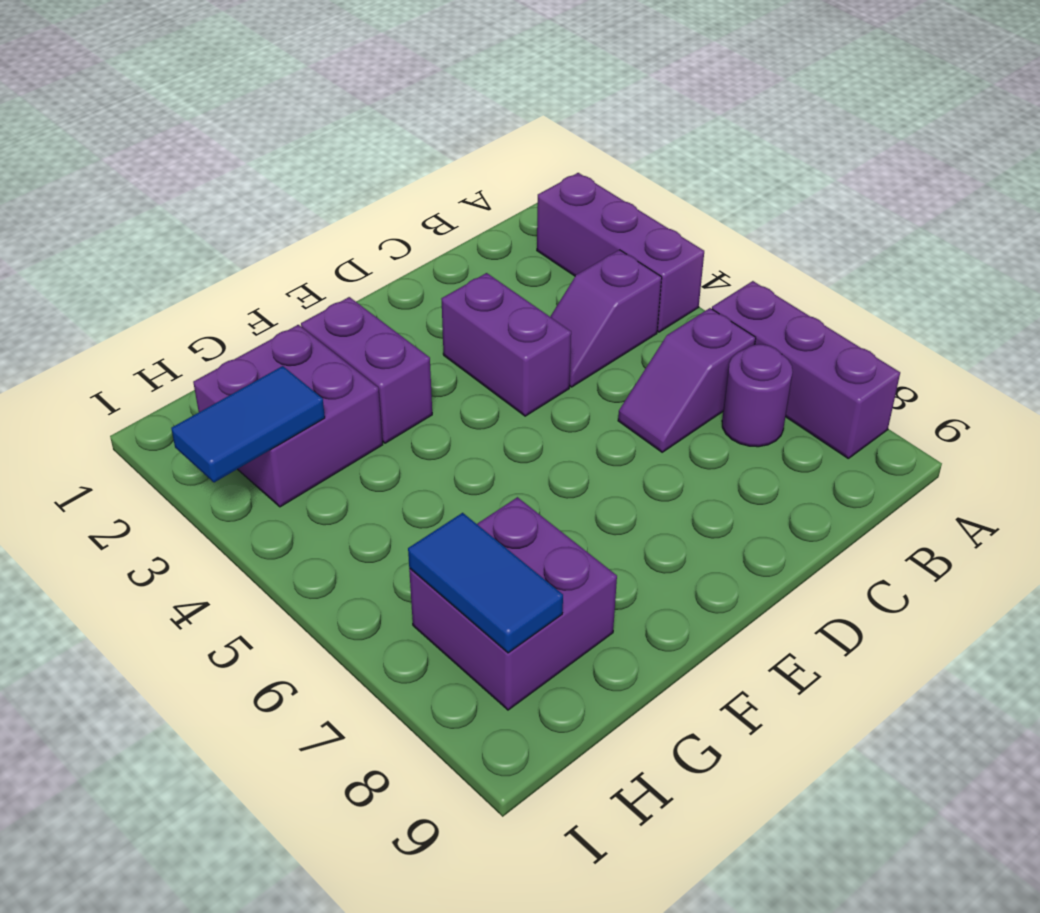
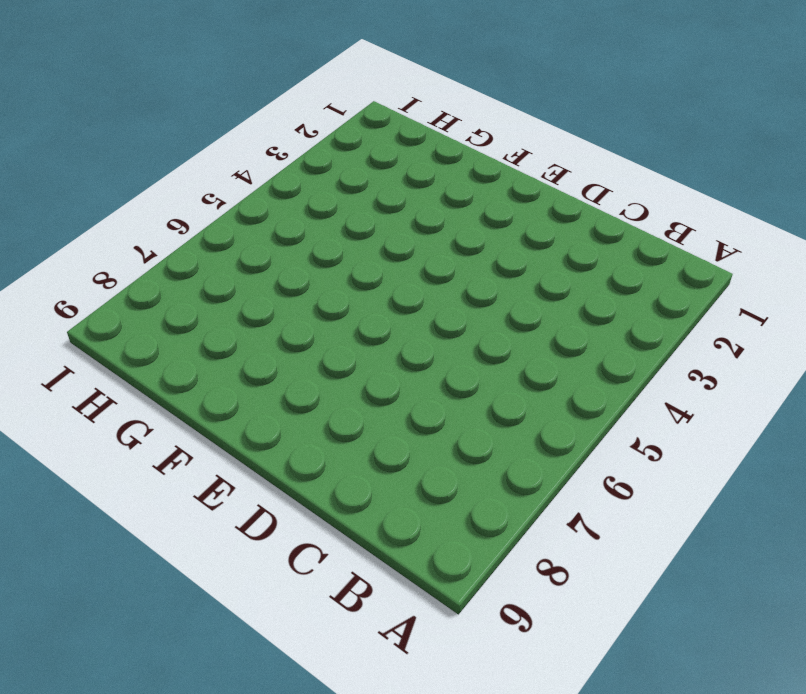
none -> purple brick A2:A4 level 1
none -> purple brick A6:A8 level 1

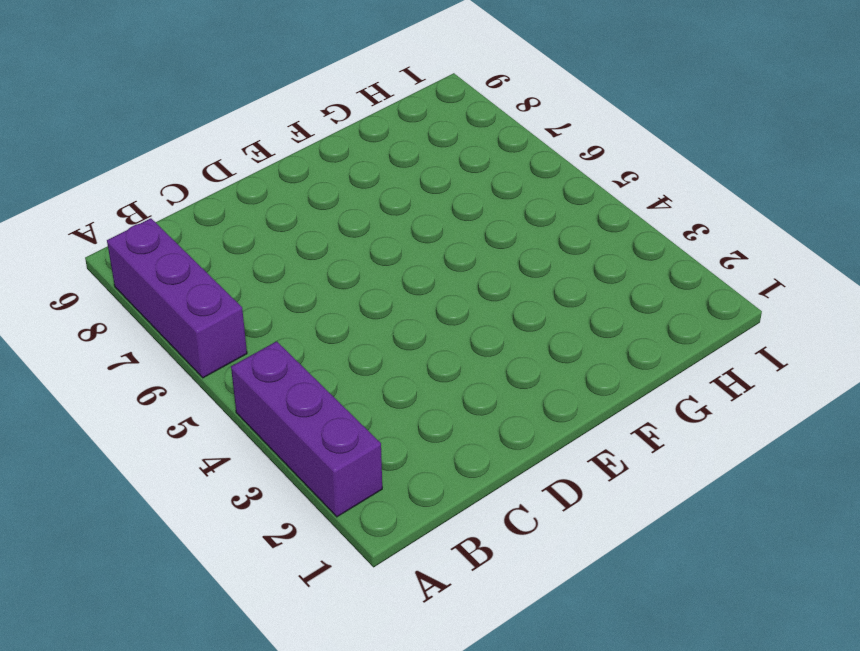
none -> purple slope B4:C4 level 1 top B
none -> purple slope B6:C6 level 1 top B

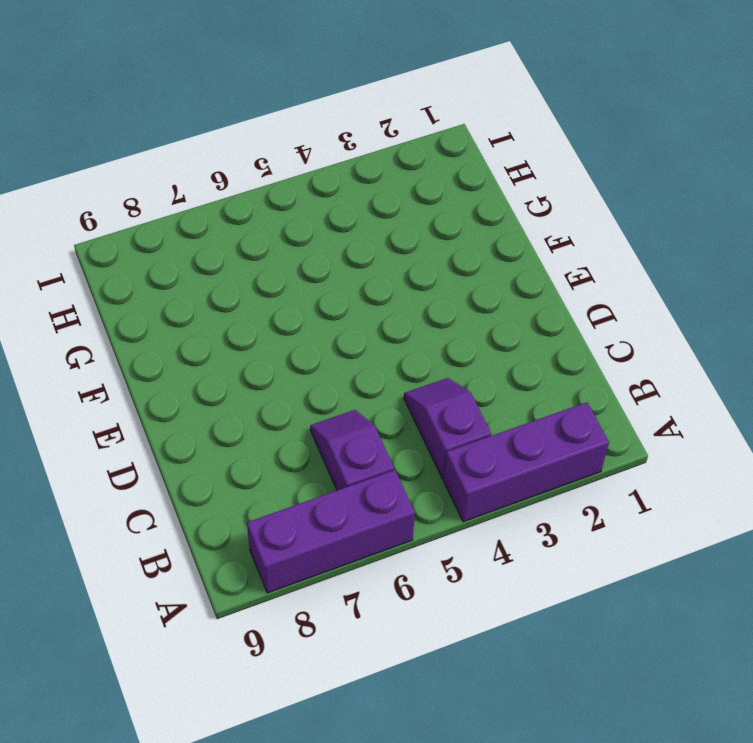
none -> purple round brick B7 level 1
none -> purple brick D3:D4 level 1

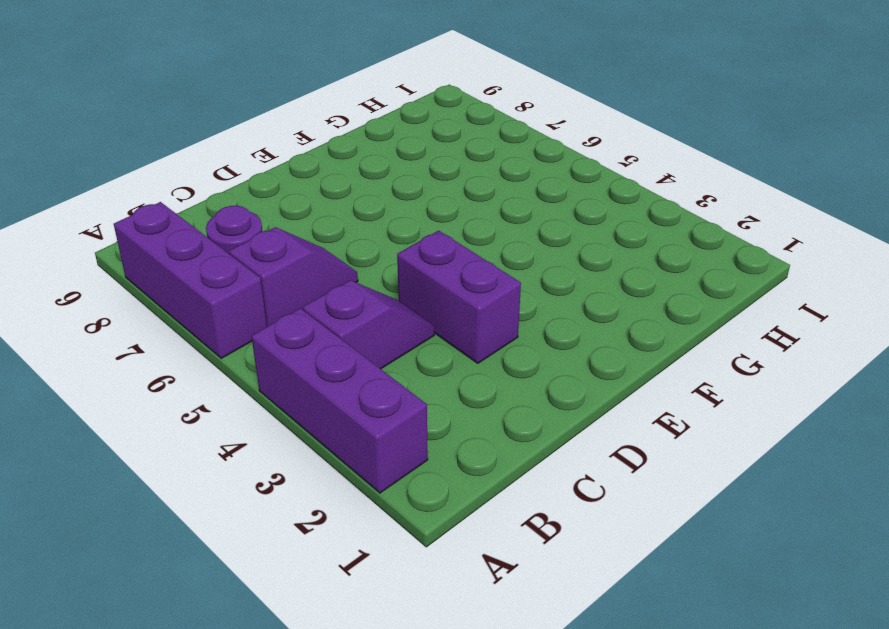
none -> purple brick F2:F3 level 1
none -> purple brick G2:H3 level 1

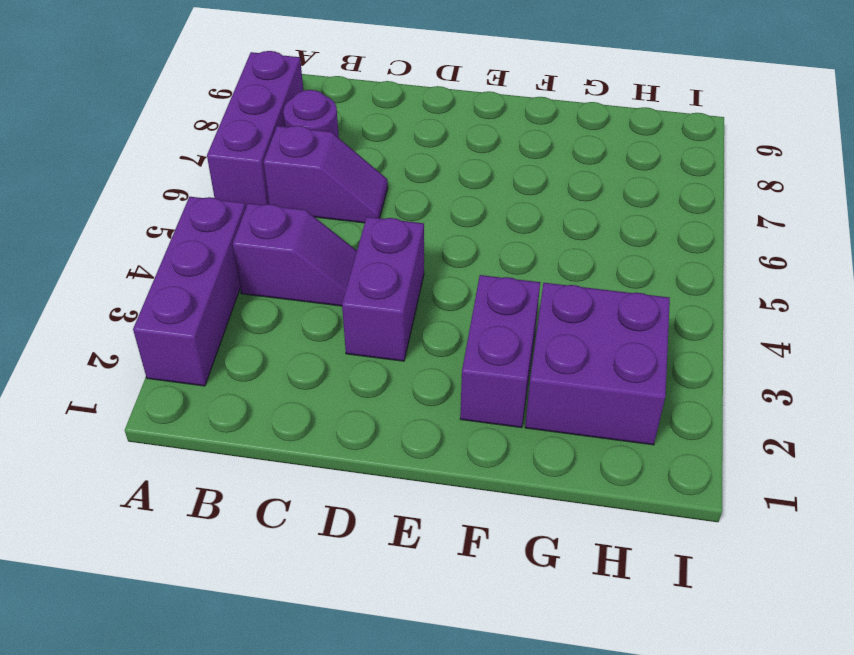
none -> purple brick G7:H8 level 1
none -> blue tile H3:I3 level 2

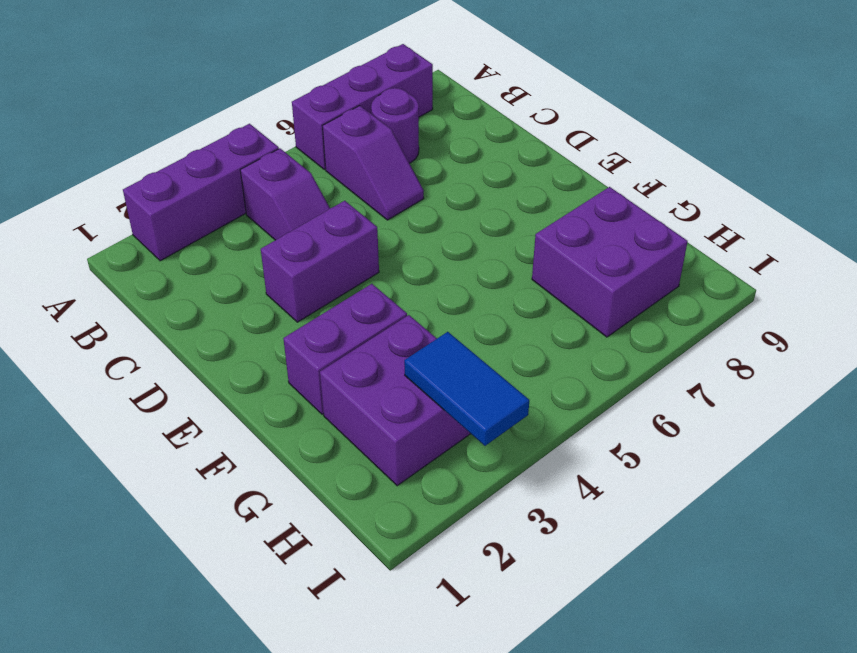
none -> blue tile H7:H8 level 2

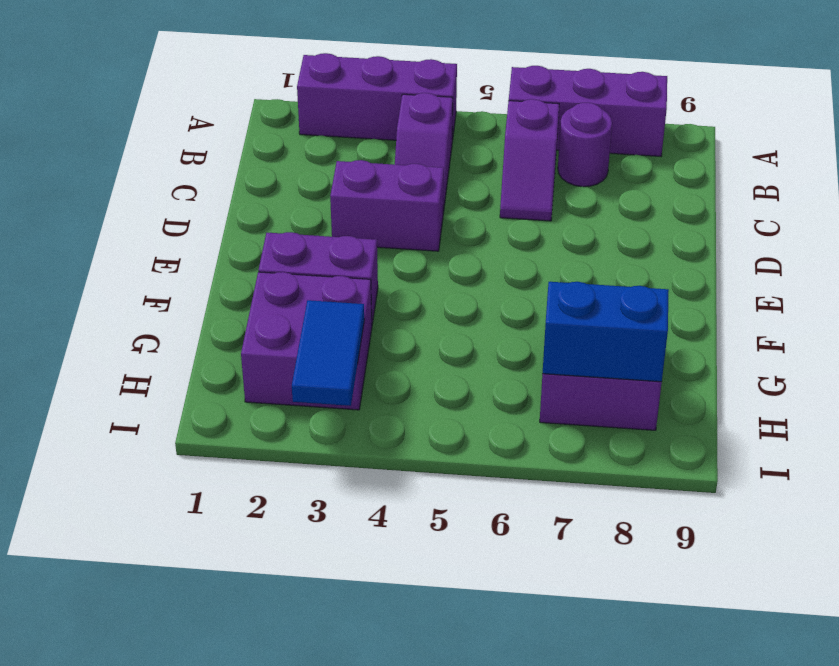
blue brick H7:H8 level 2 -> blue tile H7:H8 level 2

